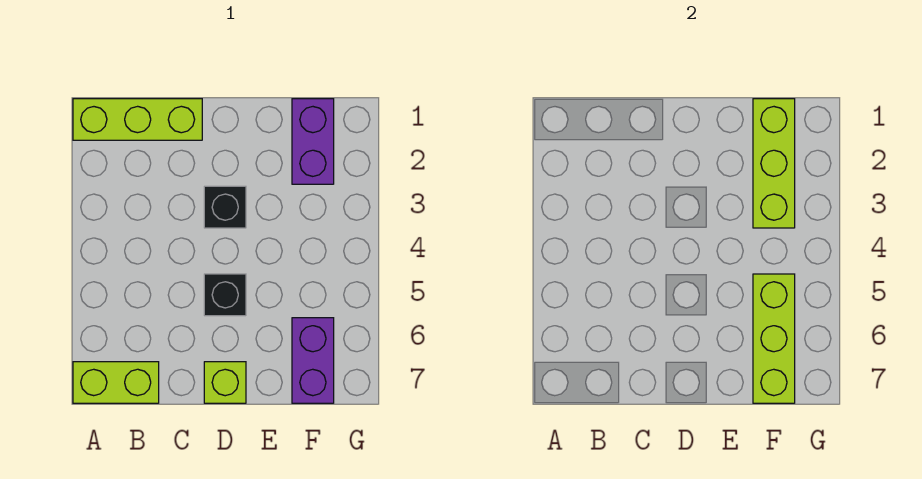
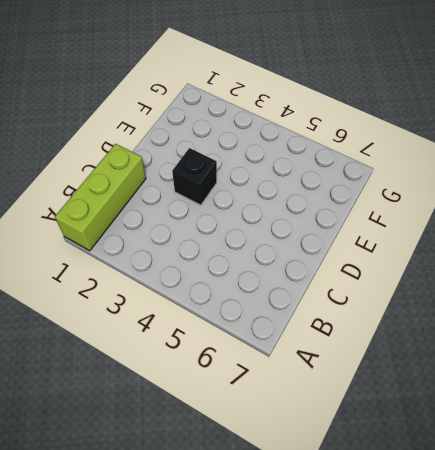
none -> lime brick A7:B7 level 1
none -> black brick D5 level 1

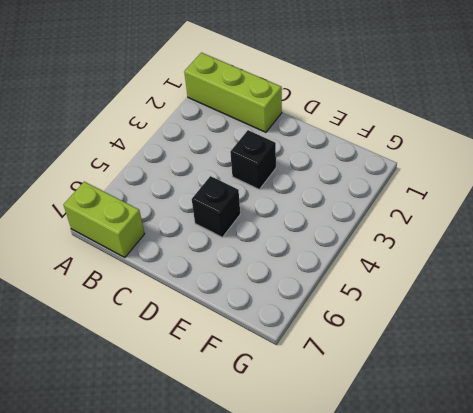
none -> lime brick D7 level 1
none -> purple brick F1:F2 level 1

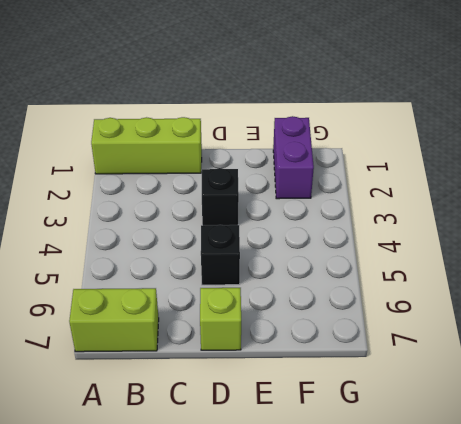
none -> purple brick F6:F7 level 1
none -> lime brick F1:F3 level 2

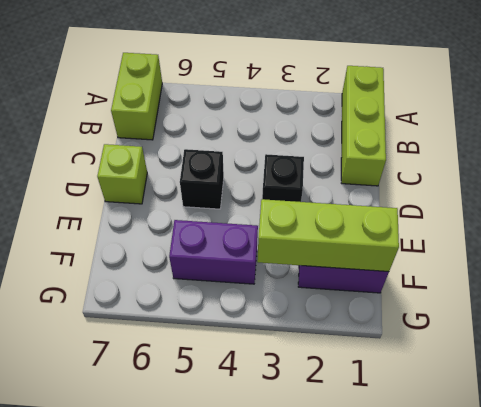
purple brick F4:F5 level 1 -> purple brick F6:F7 level 1
none -> lime brick F5:F7 level 2

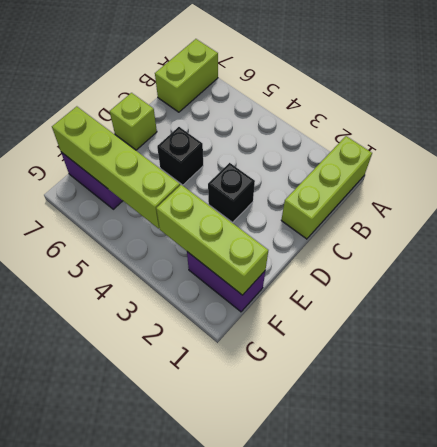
lime brick F4:F7 level 2 -> lime brick F5:F7 level 2

